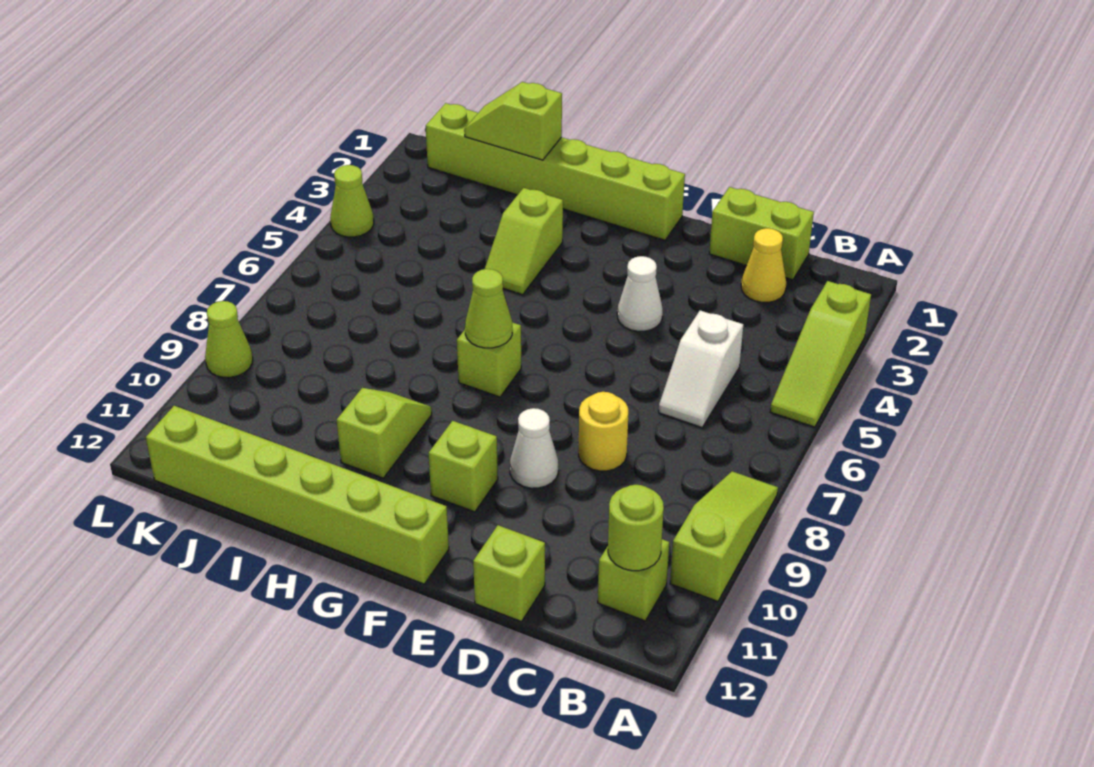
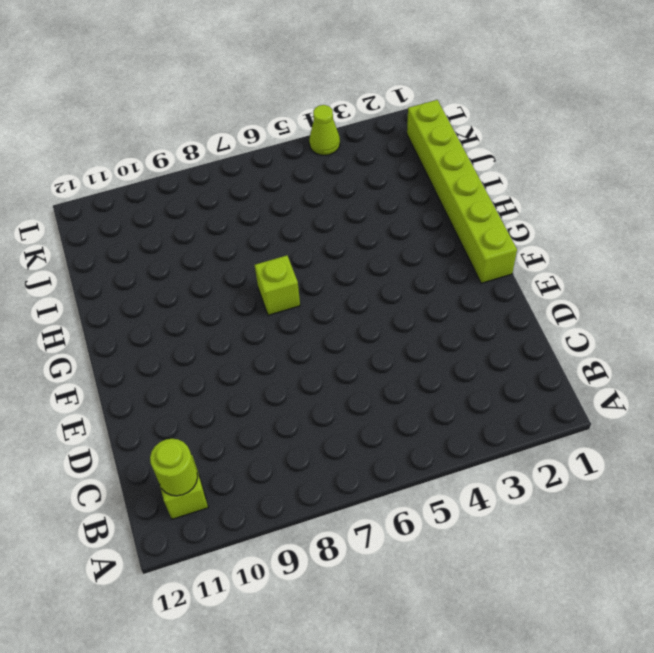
none -> lime slope A3:A5 level 1 top 3
none -> lime slope A8:A10 level 1 top 10
none -> lime brick C1:D1 level 1

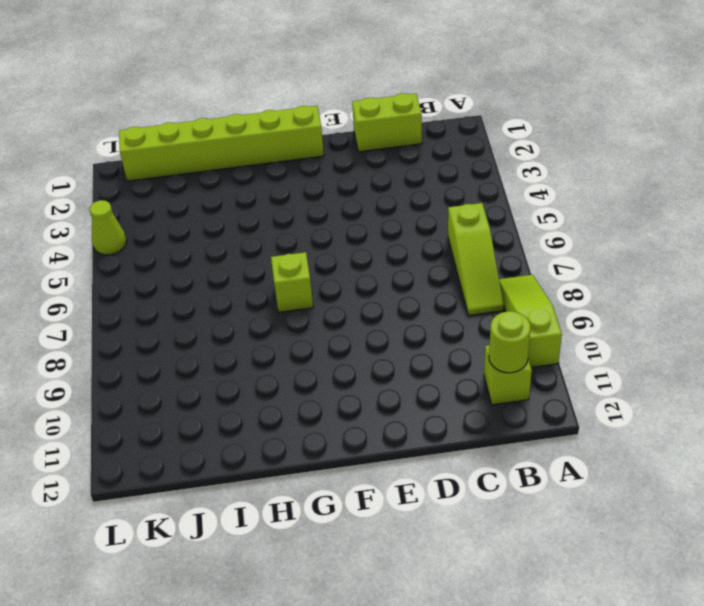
lime slope B6:B8 level 1 top 6 -> lime slope A3:A5 level 1 top 3
none -> yellow cone C2 level 1
none -> white slope C5:C6 level 1 top 5
none -> yellow round brick D8 level 1

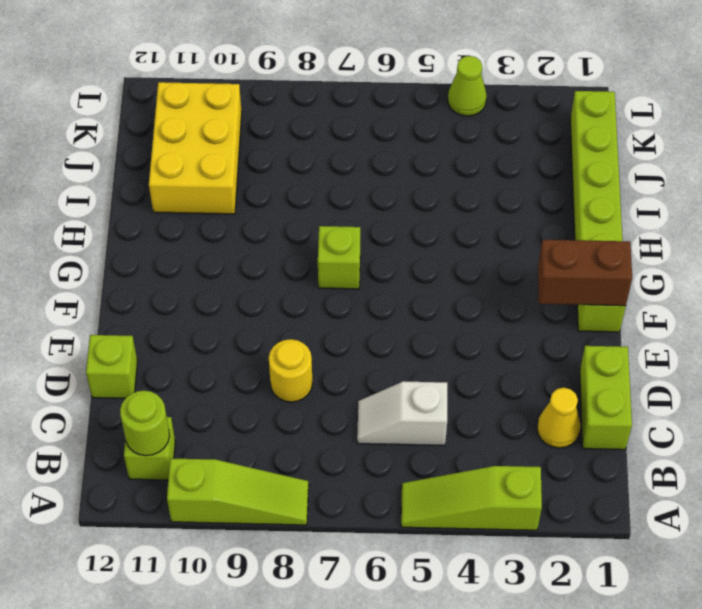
brown brick F1:F2 level 2 -> none
yellow brick I10:K11 level 1 -> none
none -> white cone E4 level 1
none -> white cone E9 level 1
none -> lime brick F10 level 1

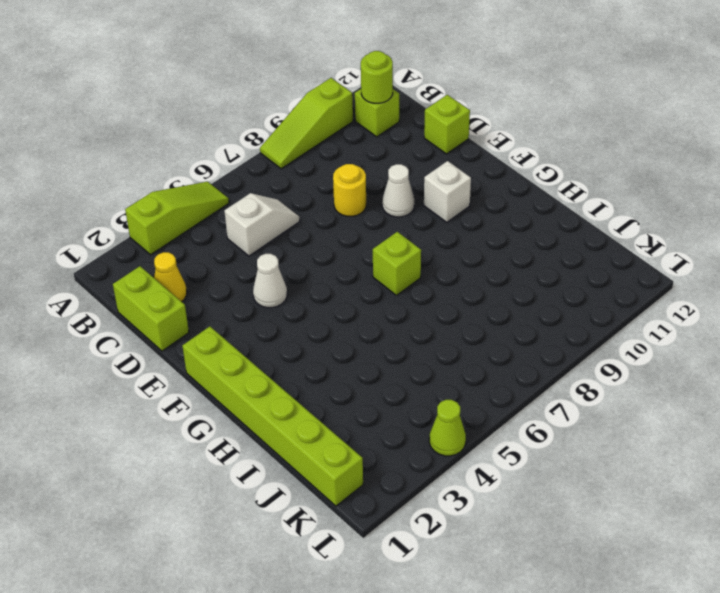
white brick F10 level 1 -> lime brick F10 level 1
none -> lime brick F12:K12 level 1
none -> lime slope H3:H4 level 1 top 3
none -> lime slope H9:H10 level 1 top 10

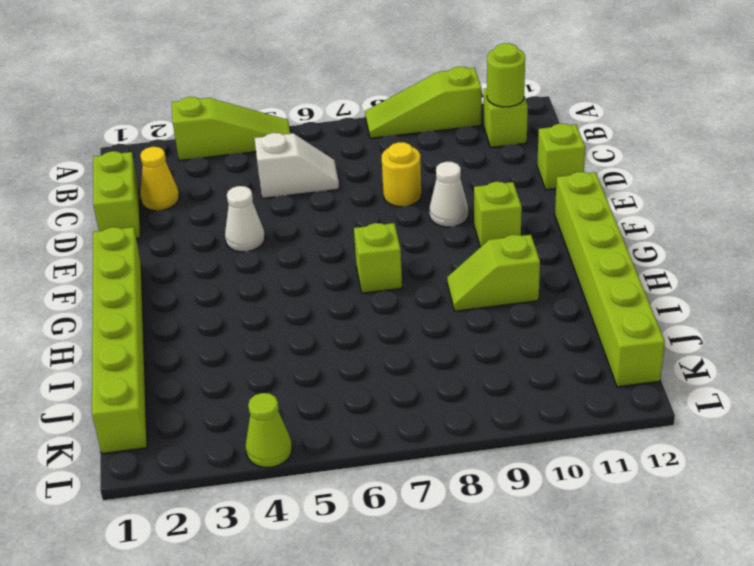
none -> lime slope H3:H4 level 1 top 3
none -> lime cone L9 level 1
none -> lime cone G7 level 2

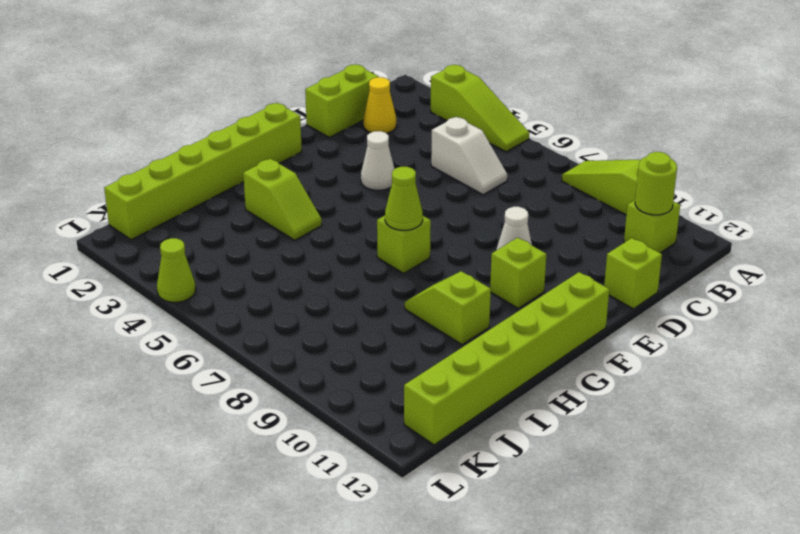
none -> yellow round brick D8 level 1
none -> lime cone L9 level 1
none -> lime slope I1:J1 level 2 top I

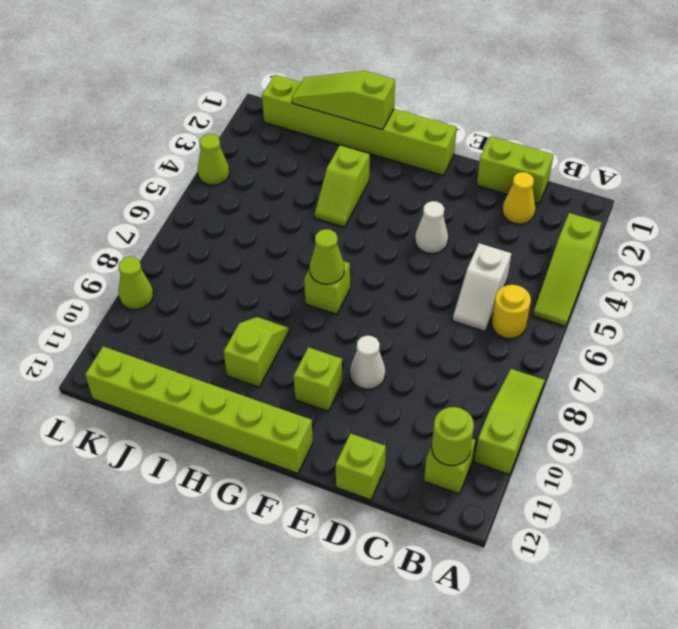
yellow round brick B6 level 1 -> yellow round brick D8 level 1
lime slope H1:J1 level 2 top H -> lime slope I1:J1 level 2 top I

